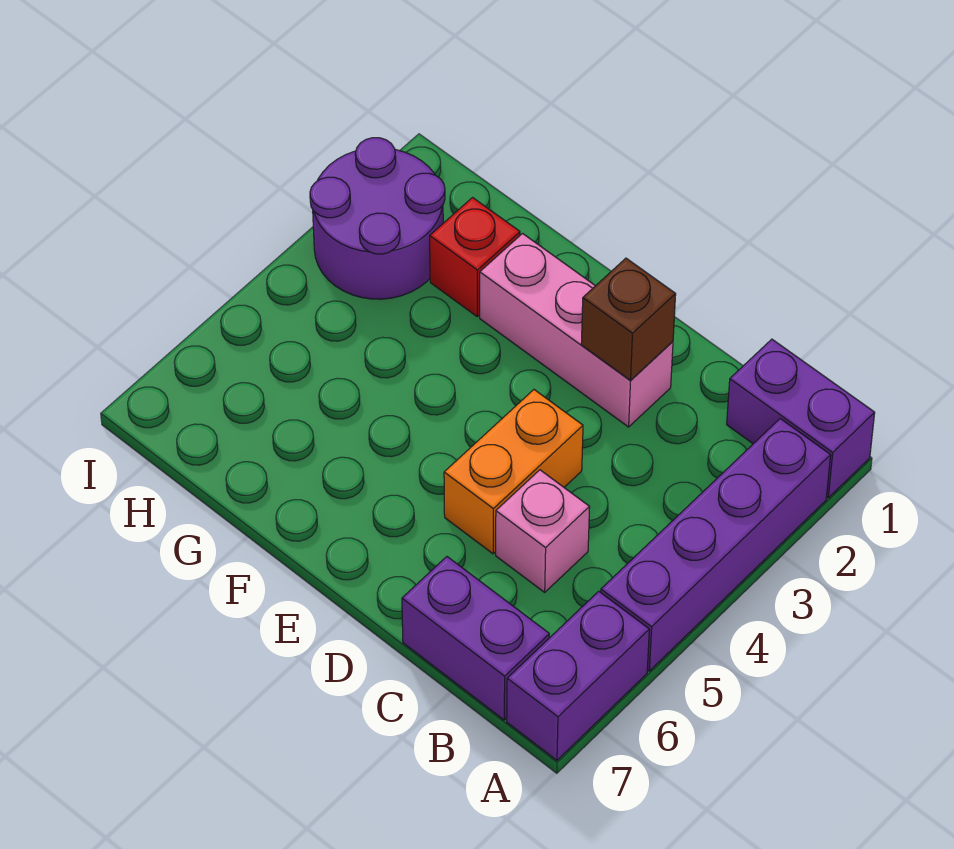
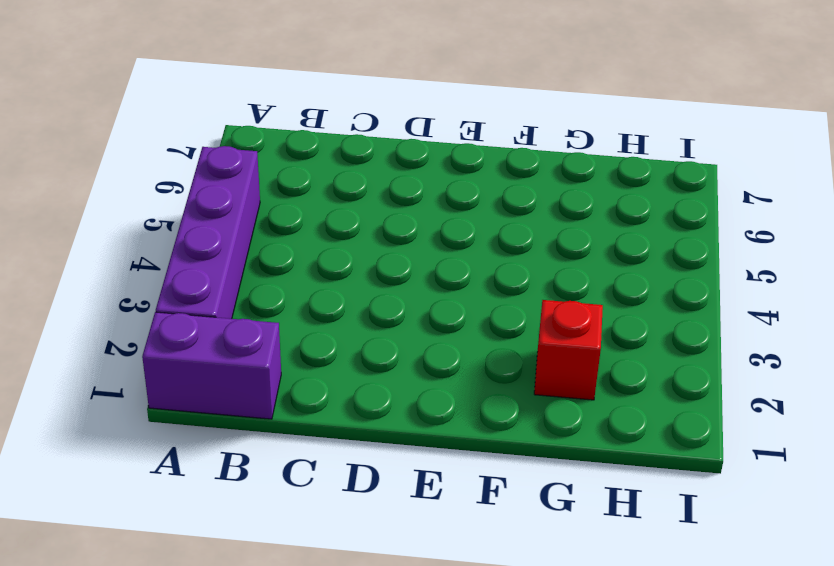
none -> purple brick A6:A7 level 1
none -> purple brick B7:C7 level 1

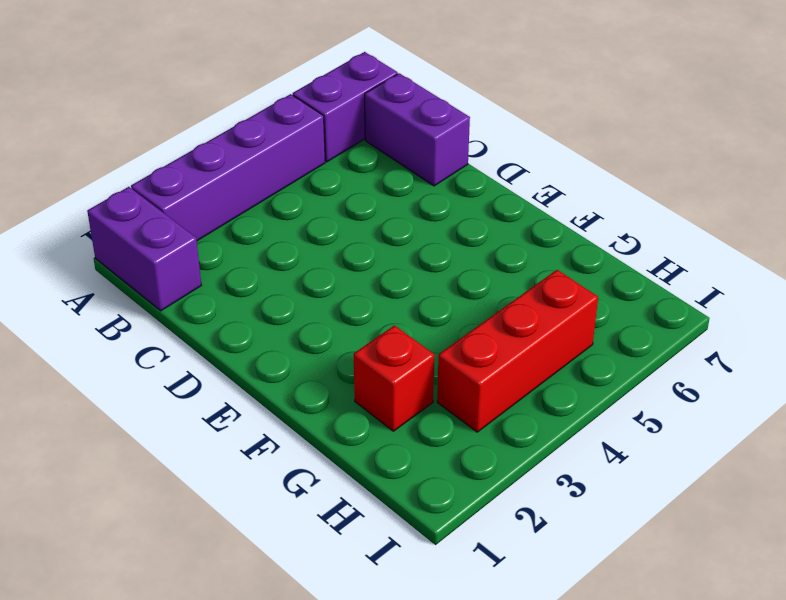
red brick H3:H5 level 1 -> purple round brick H2:I3 level 1
none -> pink brick C5 level 1
none -> pink brick D2:F2 level 1

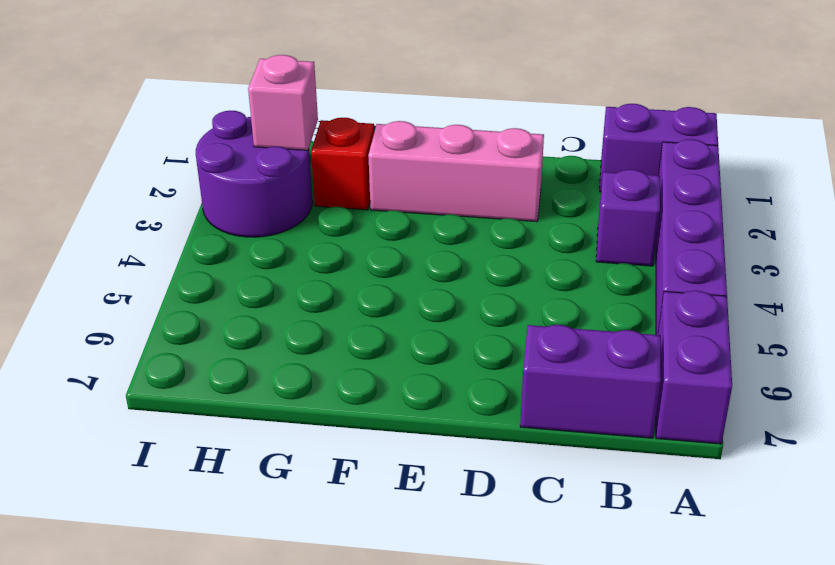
purple brick B3 level 1 -> none
pink brick H2 level 2 -> pink brick C5 level 1
none -> orange brick D4:D5 level 1
none -> brown brick D2 level 2

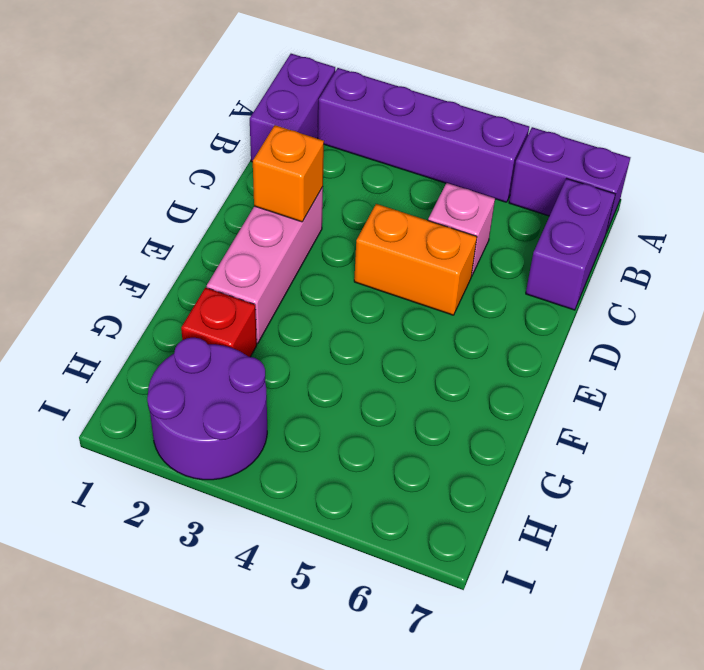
orange brick D2 level 2 -> brown brick D2 level 2

